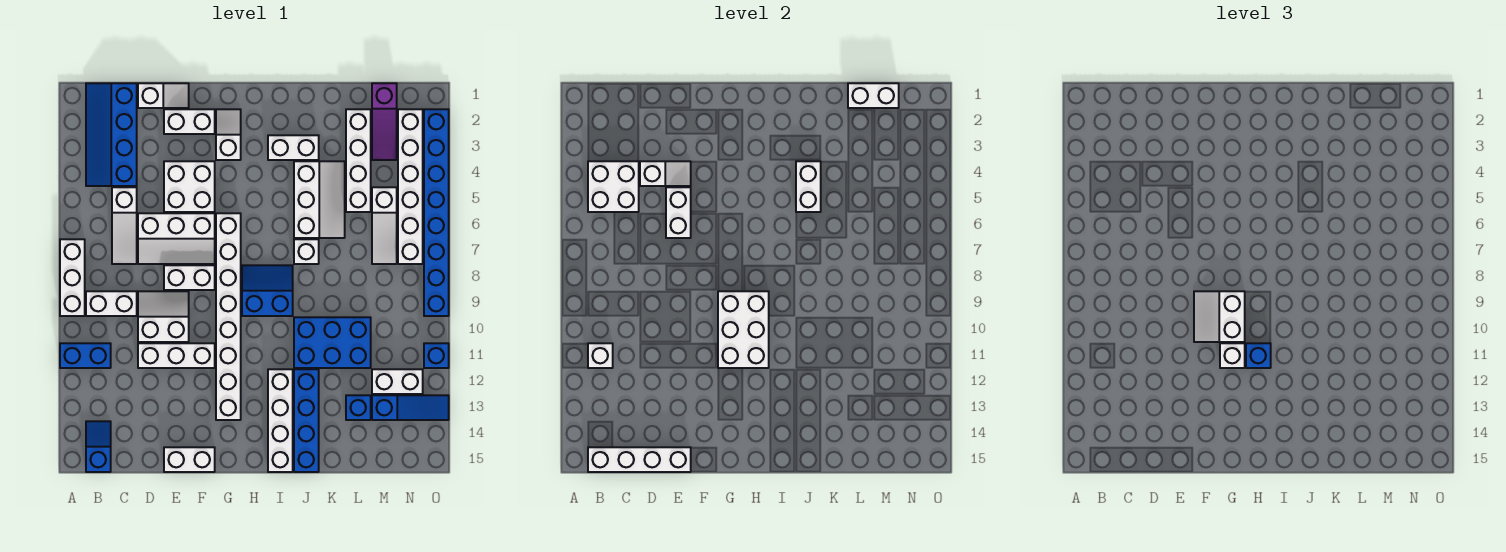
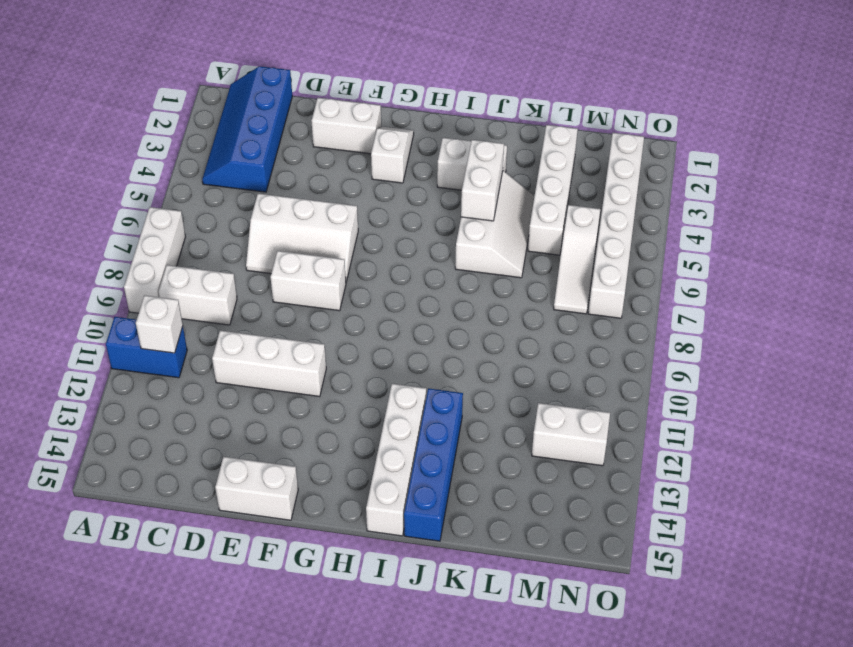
none -> blue slope B14:B15 level 1 top 15
none -> white slope C5:C7 level 1 top 5
none -> white slope D1:E1 level 1 top D
none -> white slope D9:E10 level 1 top 10

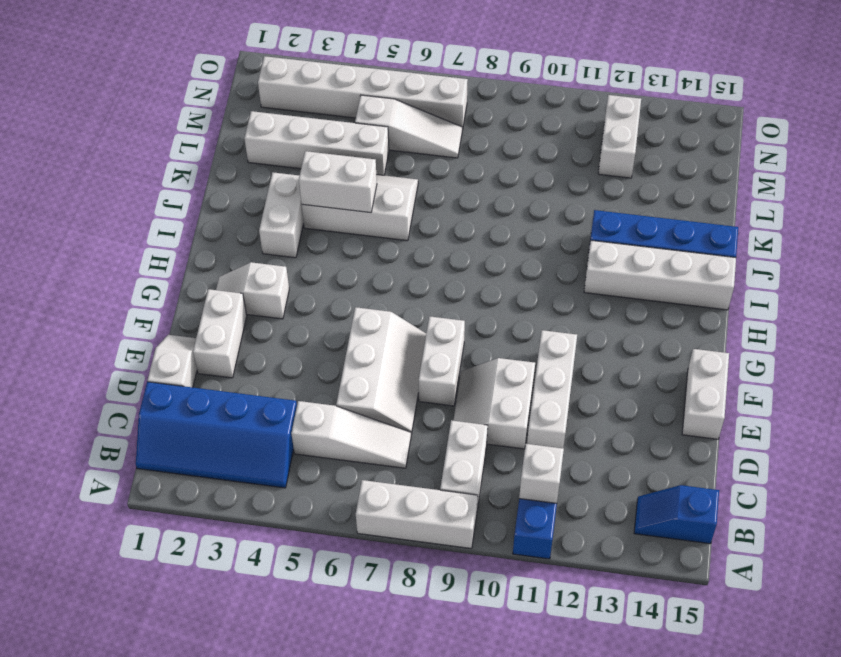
none -> white brick E4:F5 level 1
none -> white brick G6:G13 level 1
none -> blue slope H8:I9 level 1 top 9
none -> white brick J7 level 1

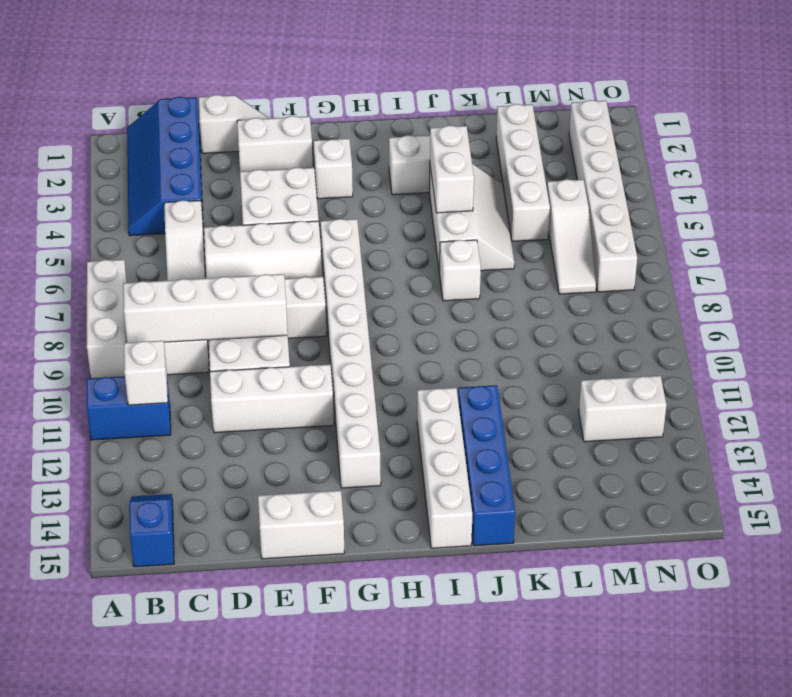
white brick B9:E9 level 2 -> white brick B15:E15 level 2
none -> blue slope H8:I9 level 1 top 9
none -> blue brick J10:L11 level 1
none -> blue brick L13 level 1
none -> purple slope M1:M3 level 1 top 1

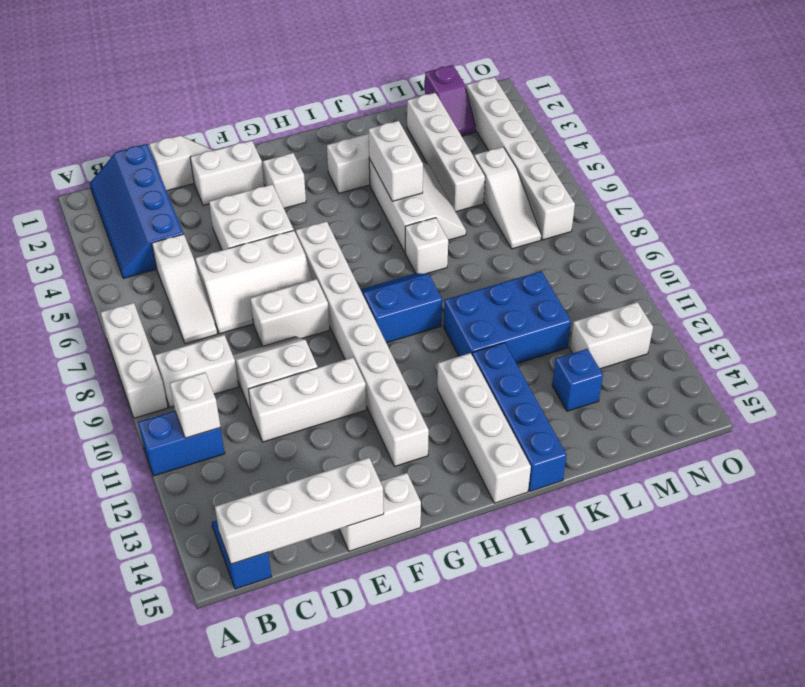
purple slope M1:M2 level 1 top 1 -> purple slope M1:M3 level 1 top 1
none -> blue slope M13:O13 level 1 top M
none -> blue brick O2:O9 level 1
none -> blue brick O11 level 1
none -> white brick B4:C5 level 2

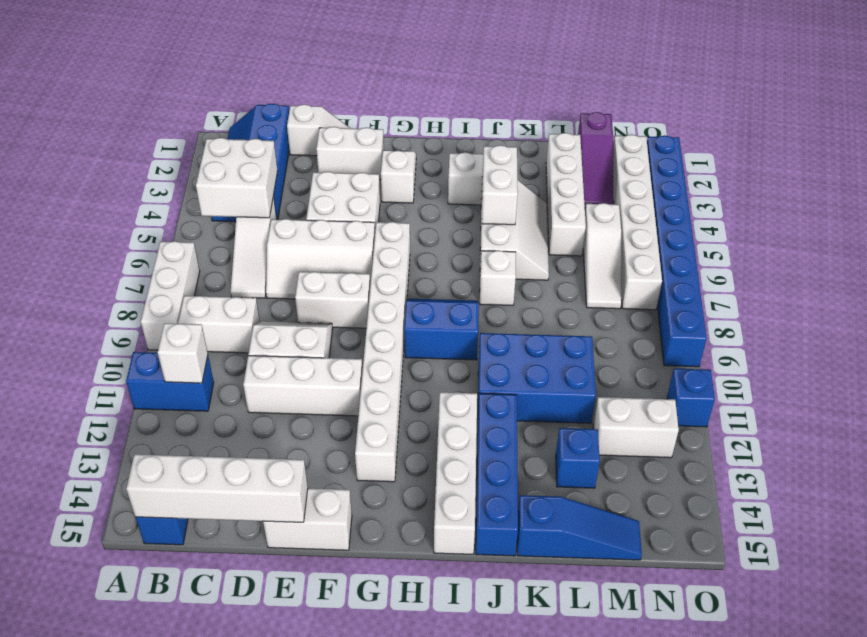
blue slope K15:M15 level 1 top K -> blue slope M13:O13 level 1 top M
none -> white slope D4:E4 level 2 top D
none -> white brick E5:E6 level 2
none -> white brick G9:H11 level 2
none -> white brick L1:M1 level 2

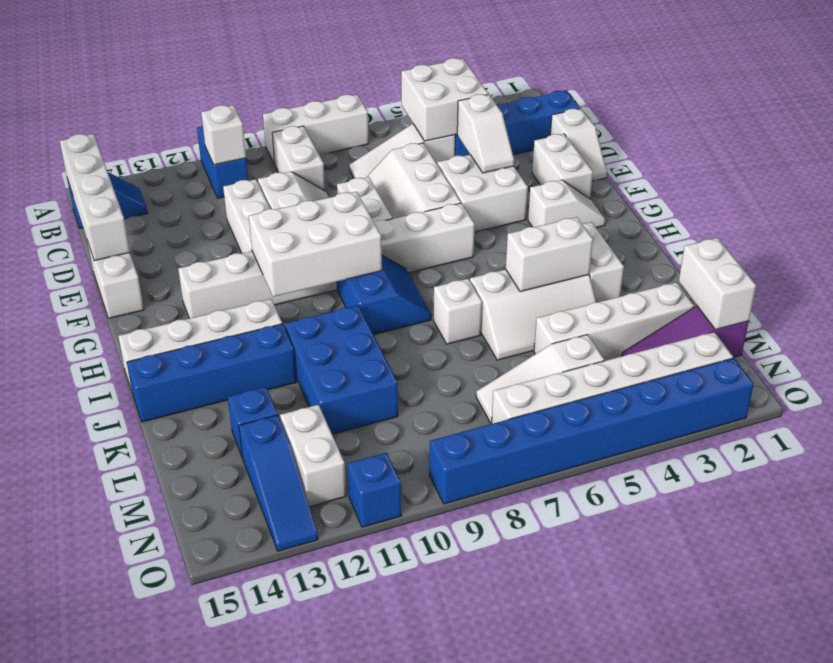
none -> white brick E5:E6 level 2
none -> white slope F9:G10 level 3 top G
none -> white brick G11 level 3
none -> blue brick H11 level 3

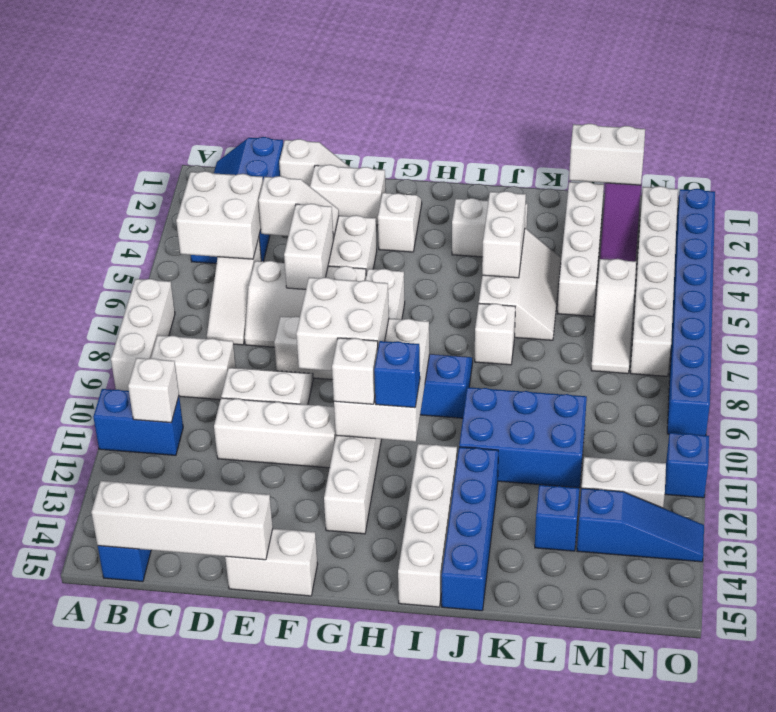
white brick F9:G10 level 3 -> white slope F9:G10 level 3 top G

